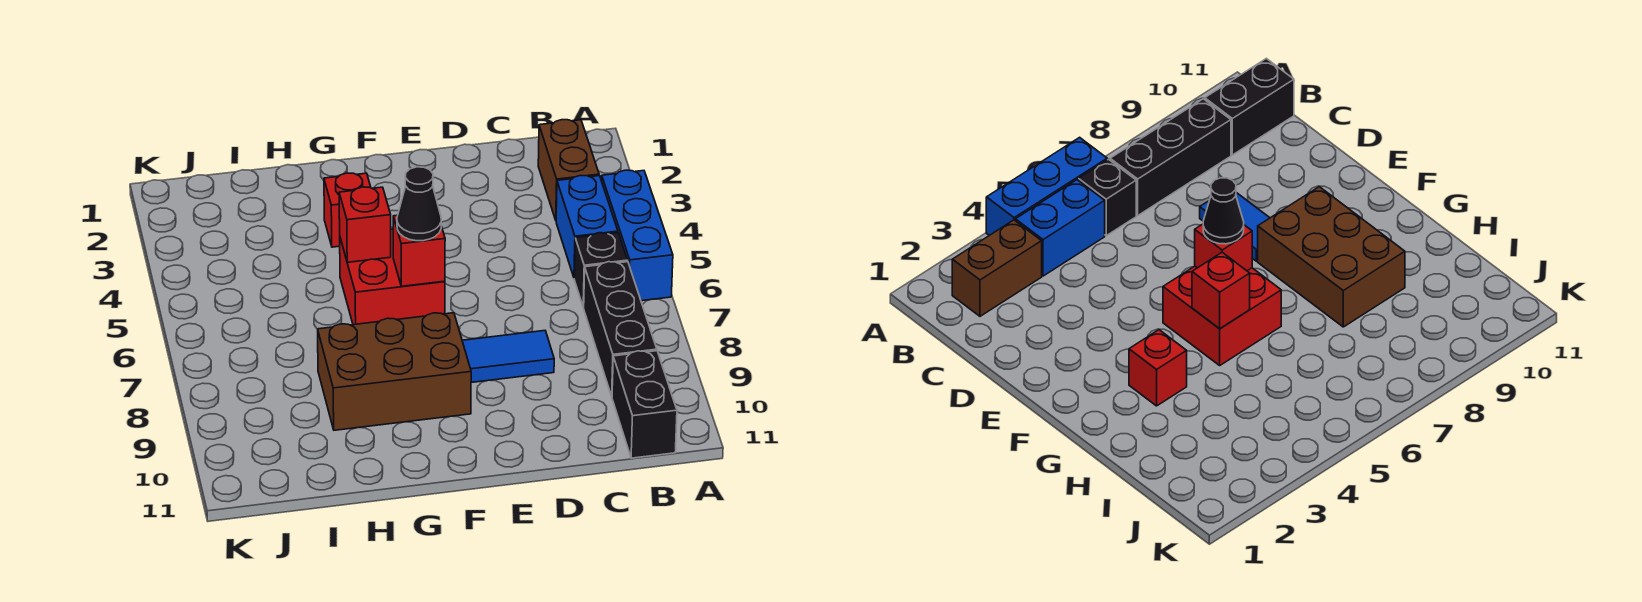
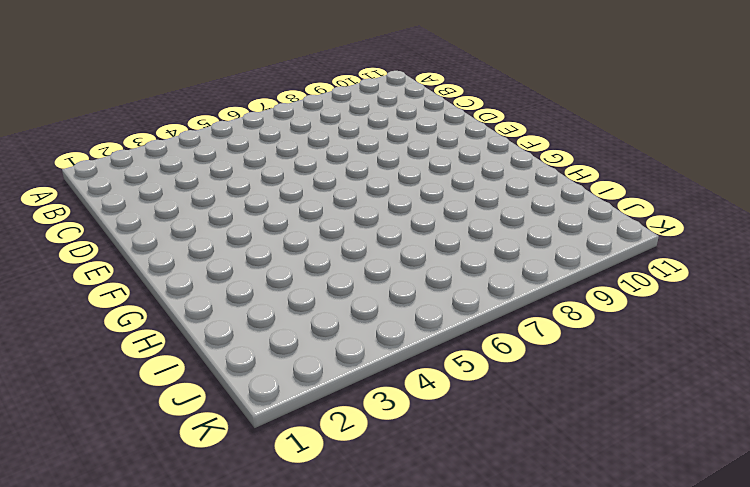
none -> blue brick A4:A6 level 1
none -> brown brick B2:B3 level 1
none -> blue brick B4:B5 level 1

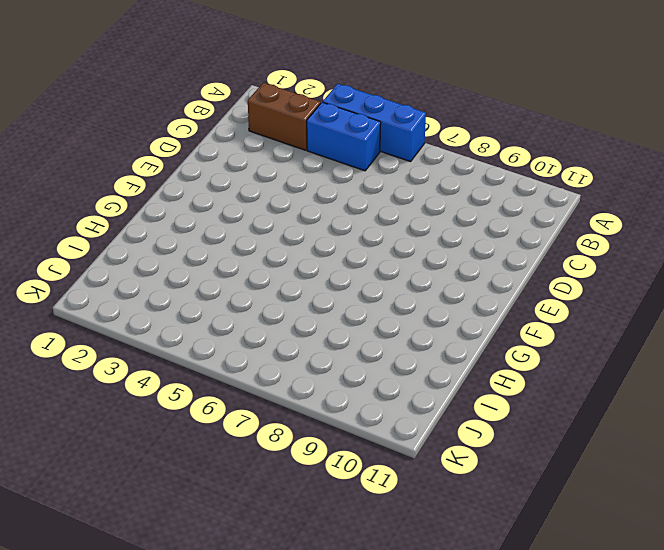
none -> black brick B6 level 1
none -> black brick B7:B9 level 1
none -> black brick B10:B11 level 1

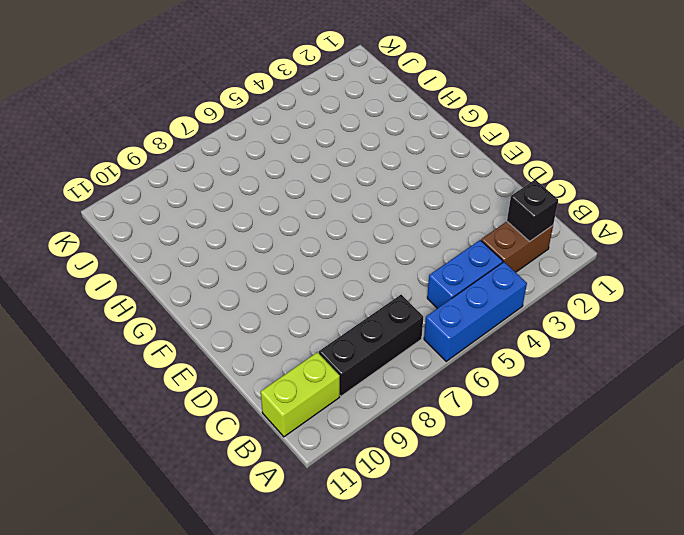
black brick B2 level 2 -> black brick B6 level 1
lime brick B10:B11 level 1 -> black brick B10:B11 level 1
none -> blue tile D8:E8 level 1
none -> red brick F5:G6 level 1
none -> brown brick F8:H9 level 1

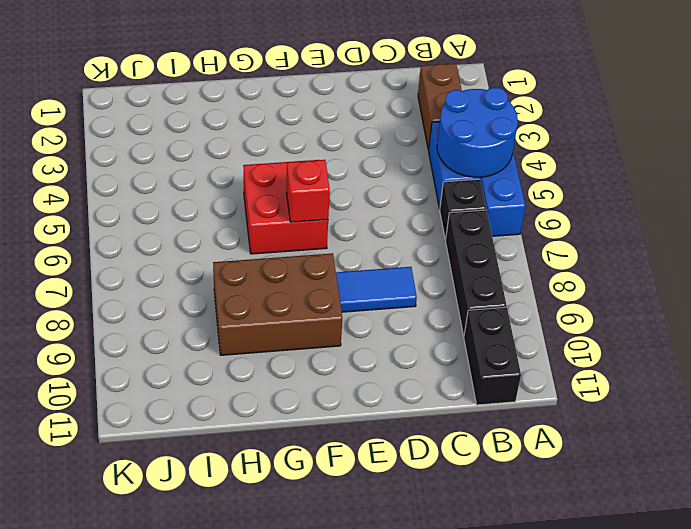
blue round brick A4:B5 level 2 -> none
none -> red brick G3 level 1
none -> red brick G5 level 2
none -> black cone F6 level 3

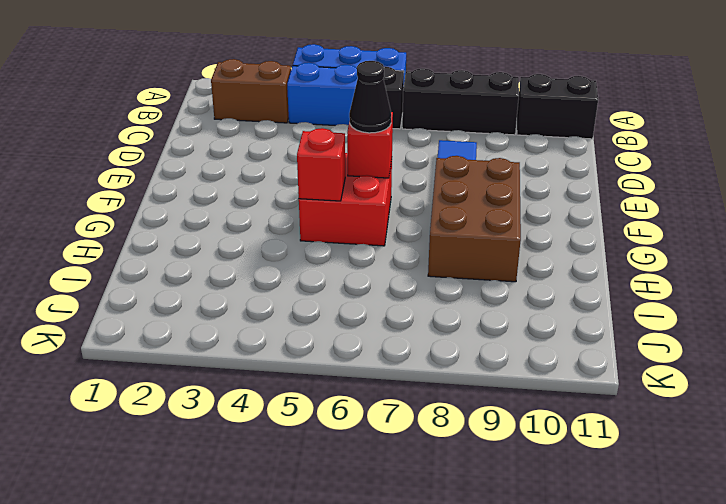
none -> red brick G3 level 1

